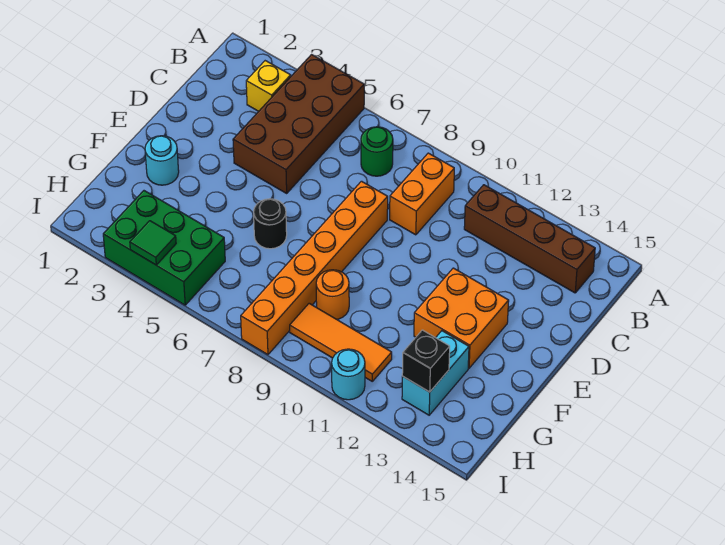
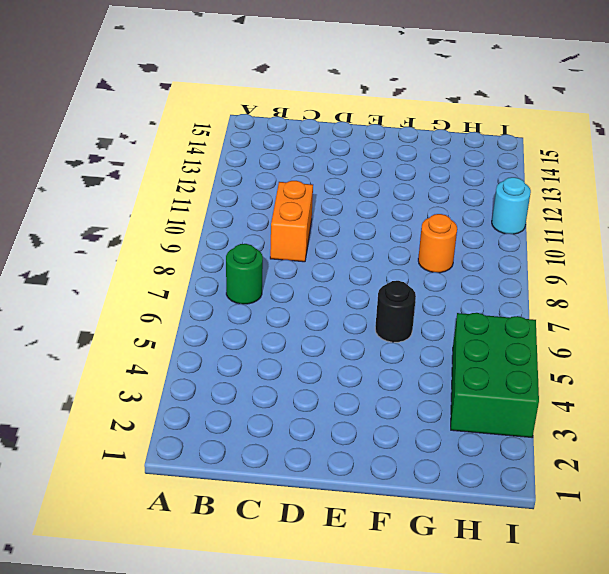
orange brick C9:C10 level 1 -> orange brick B9:C9 level 1
none -> brown brick A4:D5 level 1
none -> yellow brick B3 level 1
none -> brown brick B11:B14 level 1

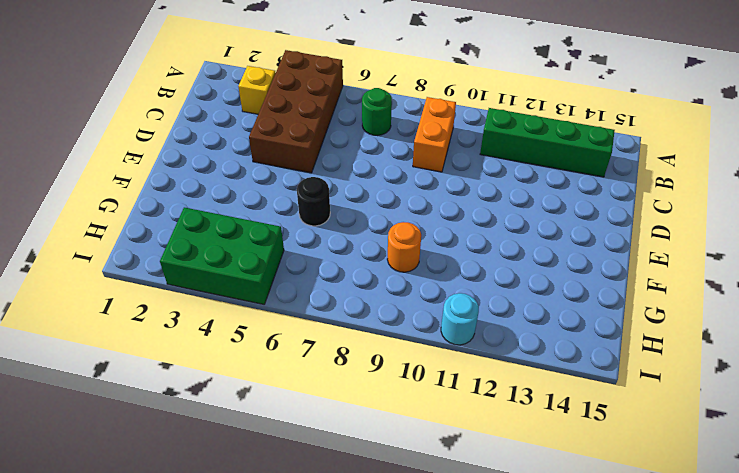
green brick B11:B14 level 1 -> brown brick B11:B14 level 1
none -> orange brick D8:I8 level 1
none -> orange brick E12:F13 level 1
none -> cyan round brick F2 level 1

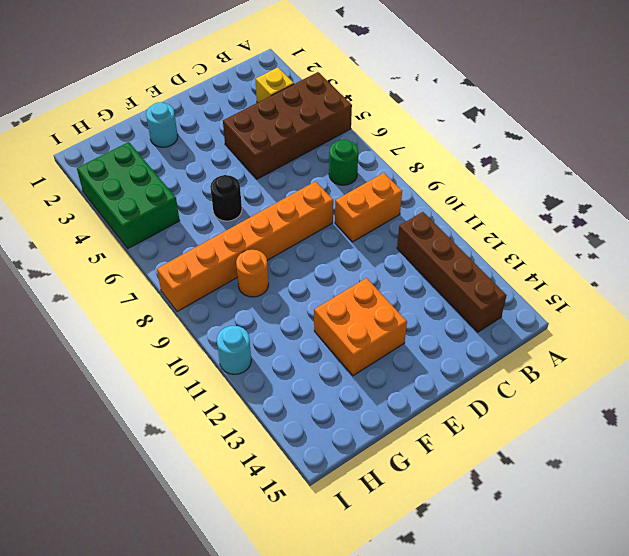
none -> cyan brick G13:H13 level 1
none -> orange tile H9:H11 level 1
none -> black brick H13 level 2

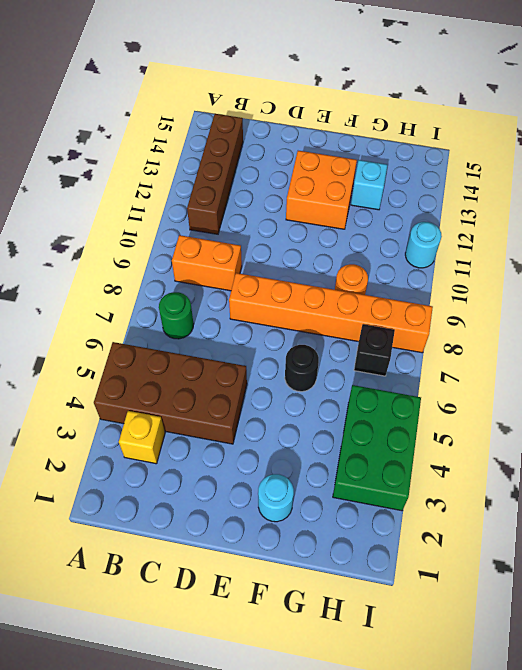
cyan brick G13 level 1 -> cyan brick G13:H13 level 1
black brick H7 level 1 -> black brick H13 level 2
none -> orange tile H9:H11 level 1
none -> green tile I4 level 2

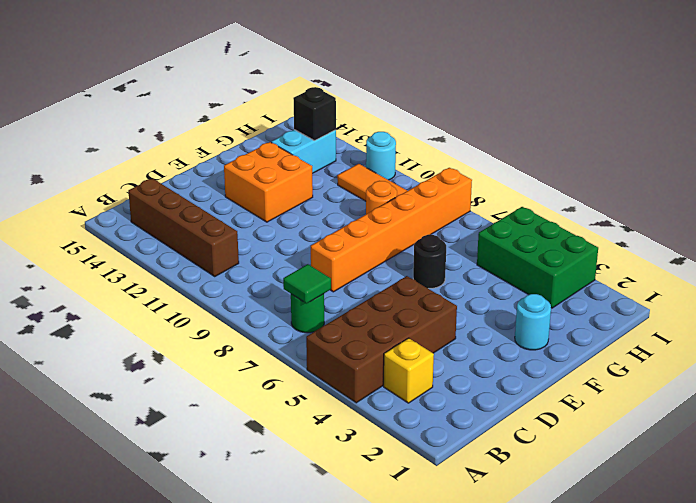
green tile B7 level 2 -> green tile I4 level 2
none -> orange brick B9:C9 level 1

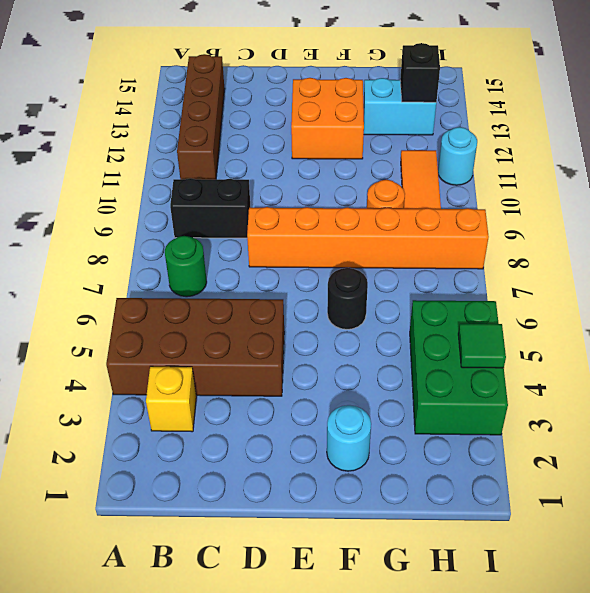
black brick B9:C9 level 1 -> orange brick B9:C9 level 1

